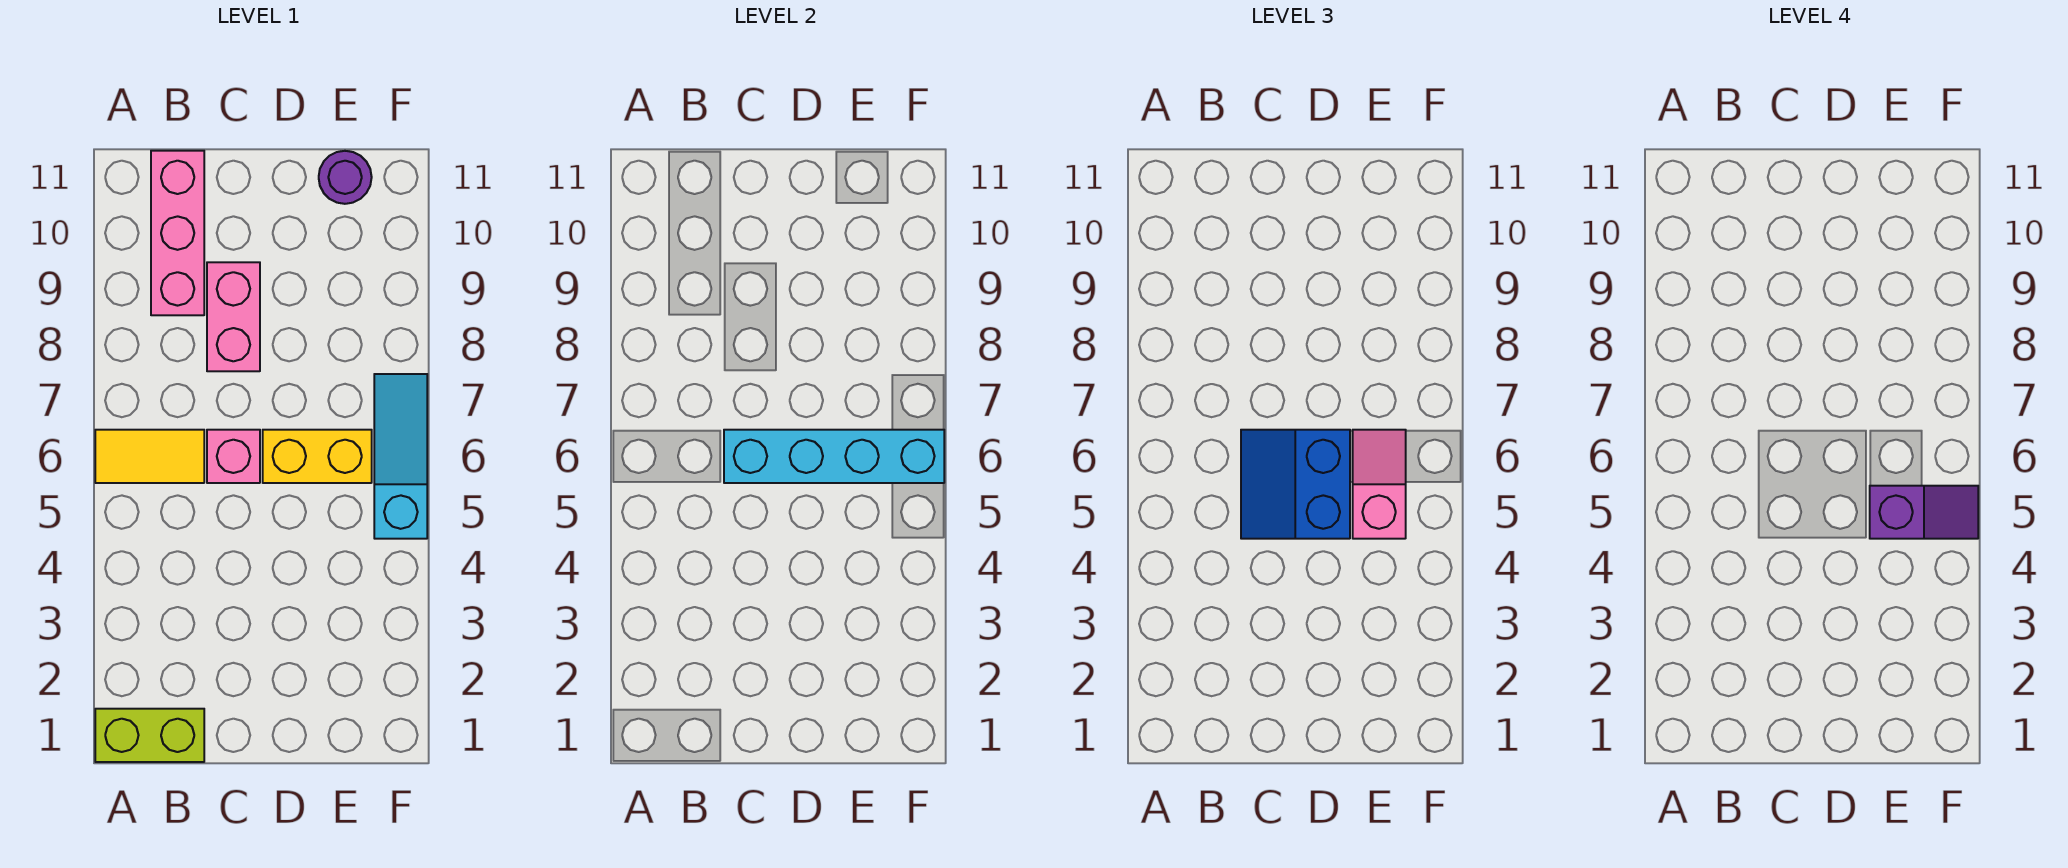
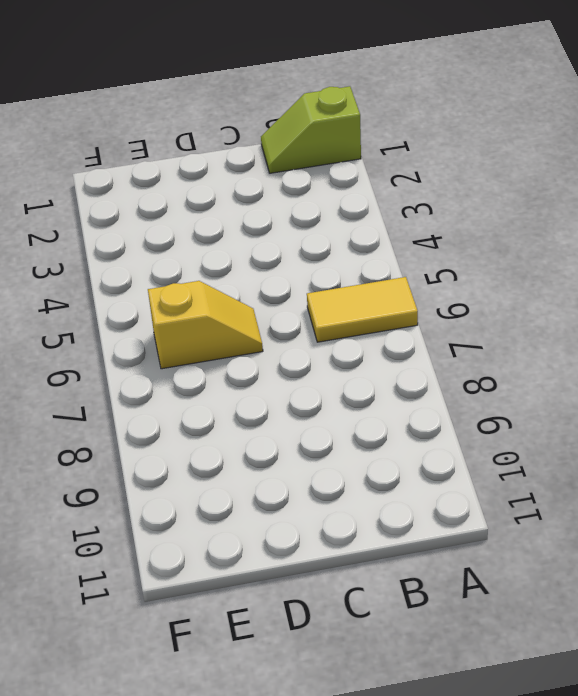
lime slope A1:B1 level 1 top A -> lime brick A1:B1 level 1
yellow slope D6:E6 level 1 top E -> yellow brick D6:E6 level 1
none -> pink brick B9:B11 level 1
none -> pink brick C6 level 1
none -> pink brick C8:C9 level 1

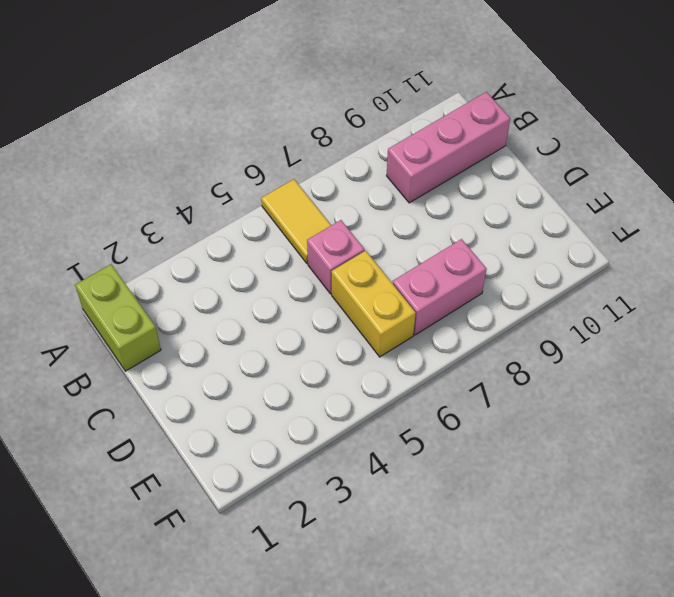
pink brick E7:E8 level 1 -> pink brick C8:C9 level 1
none -> purple round brick E11 level 1
none -> cyan slope F5:F7 level 1 top 5
none -> cyan brick C6:F6 level 2

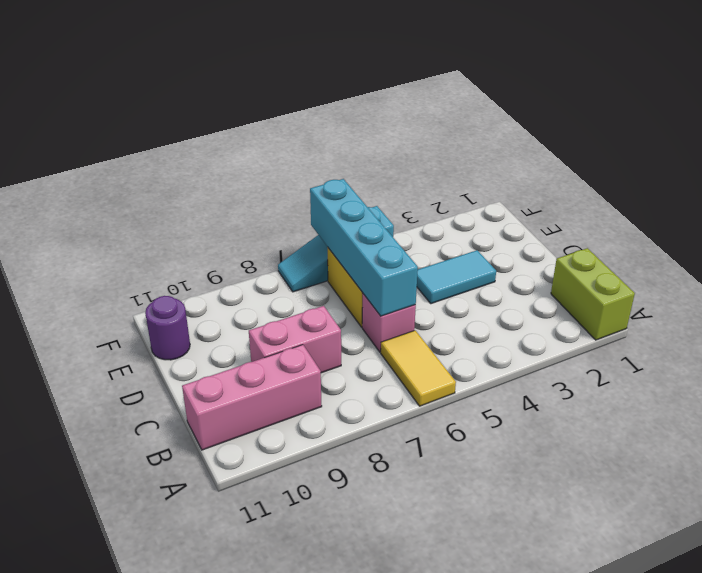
cyan tile D3:D4 level 1 -> none
none -> blue slope C5:D6 level 3 top D
none -> pink slope E5:E6 level 3 top 5
none -> purple slope E5:F5 level 4 top E

